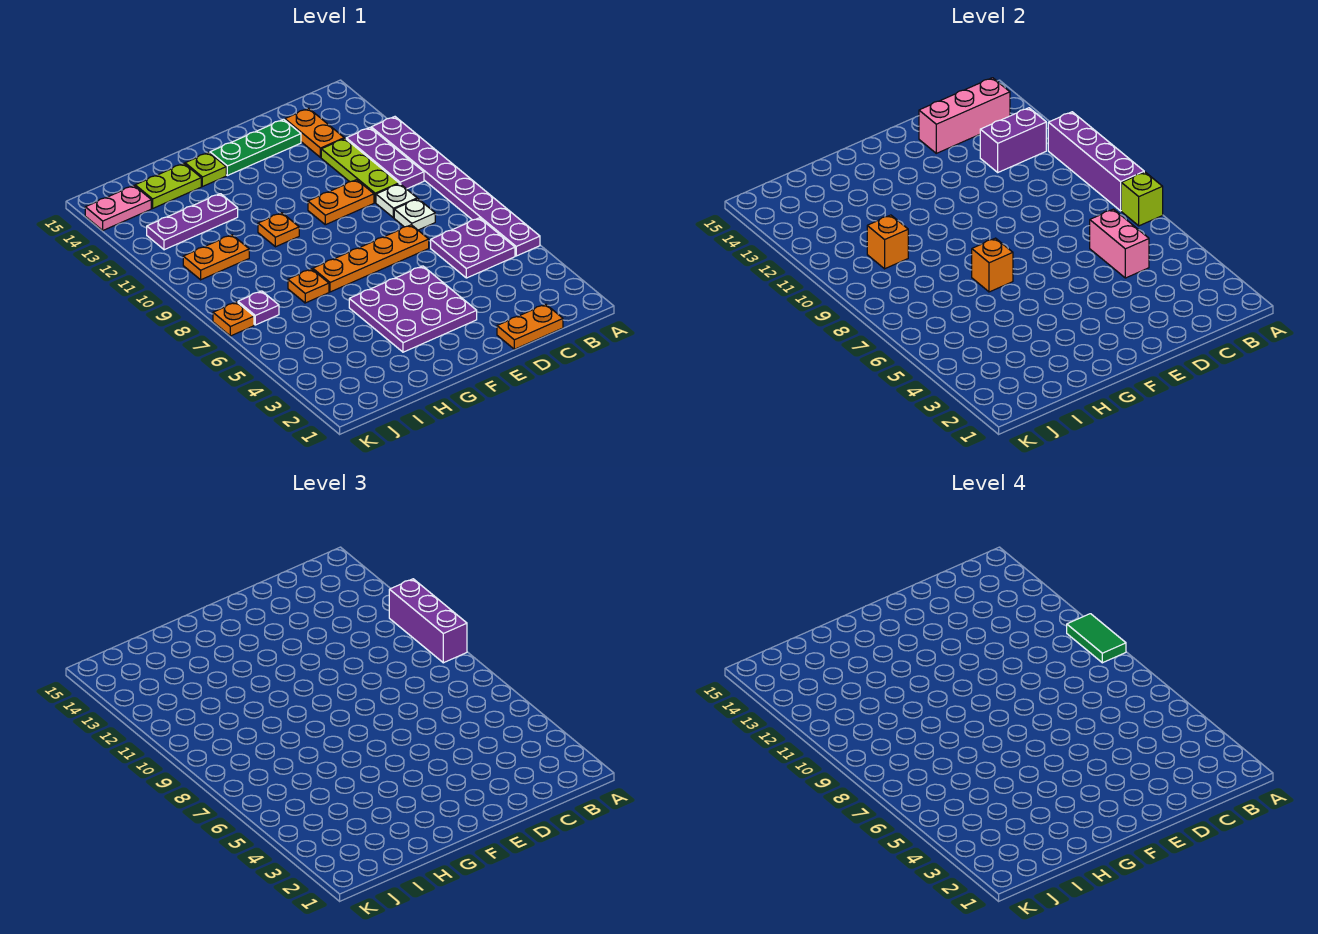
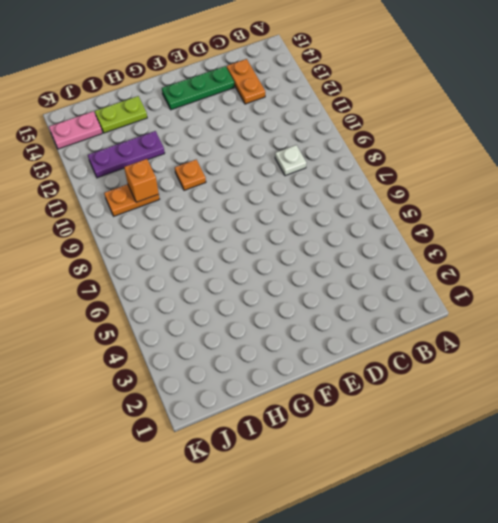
none -> purple plate A5:A12 level 1
none -> purple plate B5:C6 level 1
none -> purple plate B10:B12 level 1
none -> orange plate C1:D1 level 1

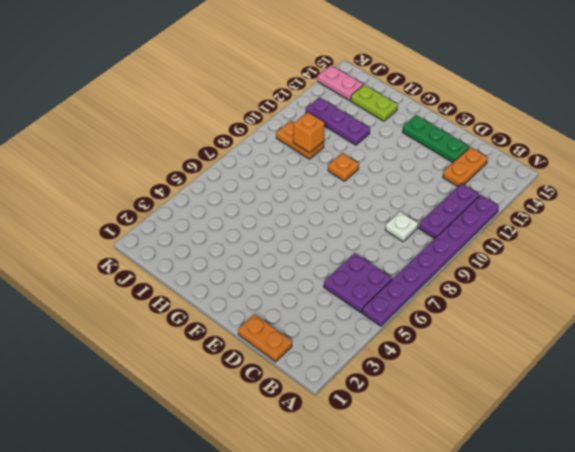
none -> white plate C8 level 1
none -> lime plate C10:C12 level 1
none -> orange plate D7:G7 level 1
none -> orange plate D10:E10 level 1

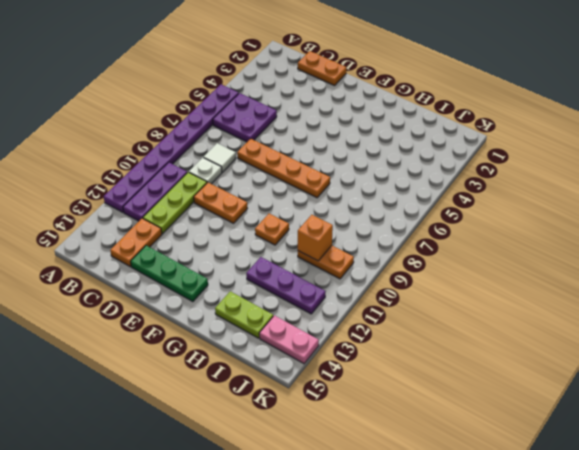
white tile C8 level 1 -> white plate C8 level 1
none -> purple plate E3:G5 level 1
none -> lime plate G14 level 1
none -> orange plate H7 level 1
none -> purple plate J7 level 1

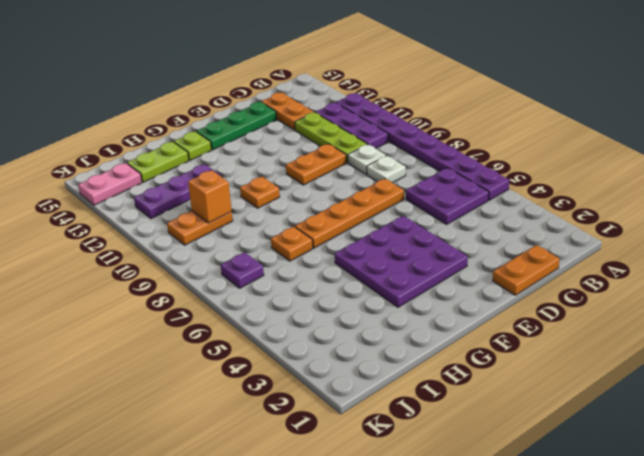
none -> orange plate K7 level 1
none -> lime brick A7 level 2
none -> purple brick A8:A11 level 2
none -> purple brick B12:C12 level 2

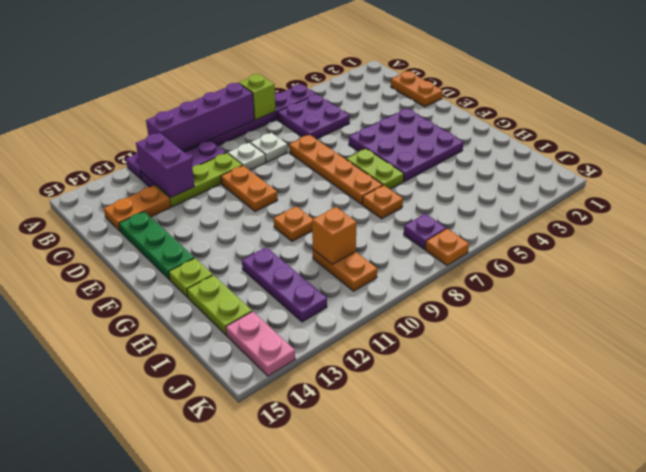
lime plate F6:G6 level 1 -> none
none -> pink brick B14:D14 level 2
none -> pink brick C5:C6 level 2
none -> orange brick G7 level 2
none -> purple brick A9:A11 level 3

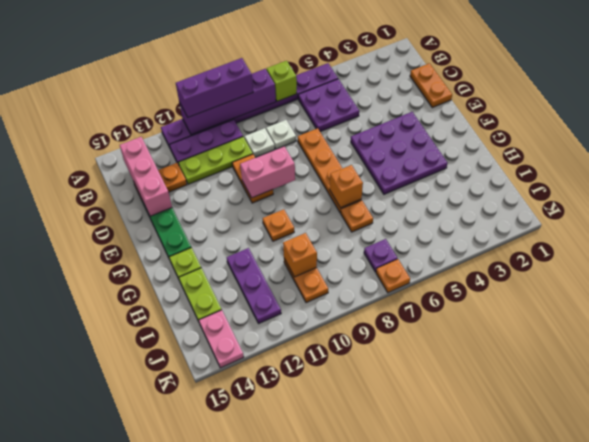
pink brick E9:E10 level 2 -> pink brick C5:C6 level 2
none -> purple brick B12:C12 level 2
none -> green tile A9:A10 level 4

